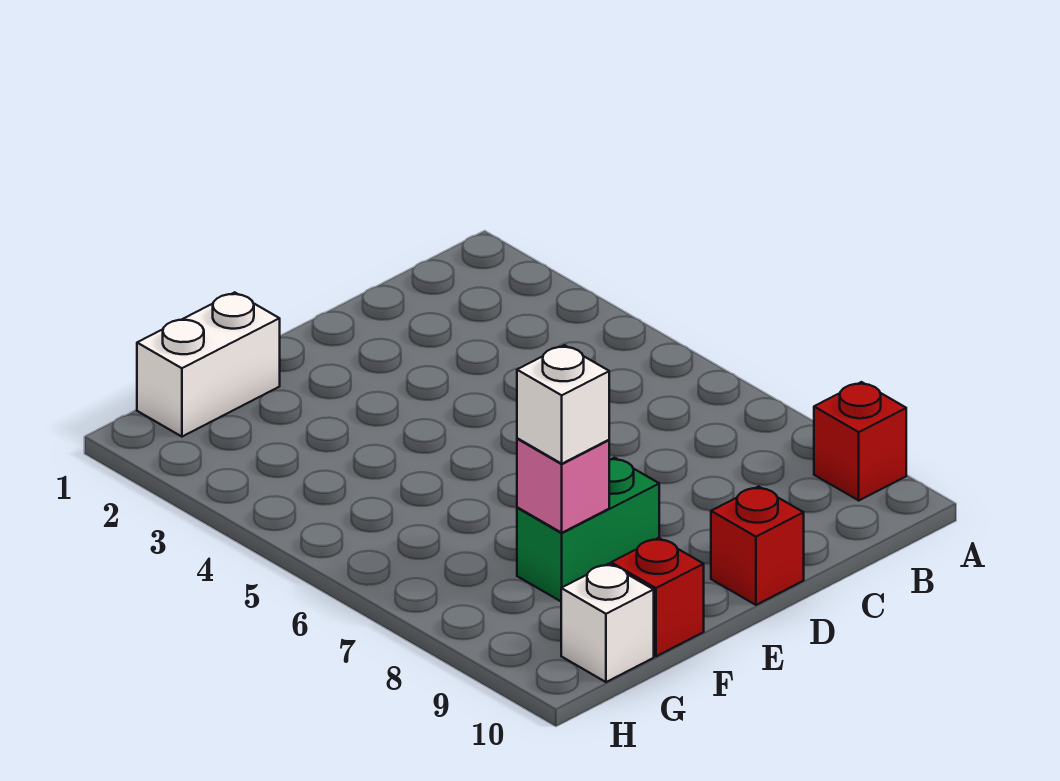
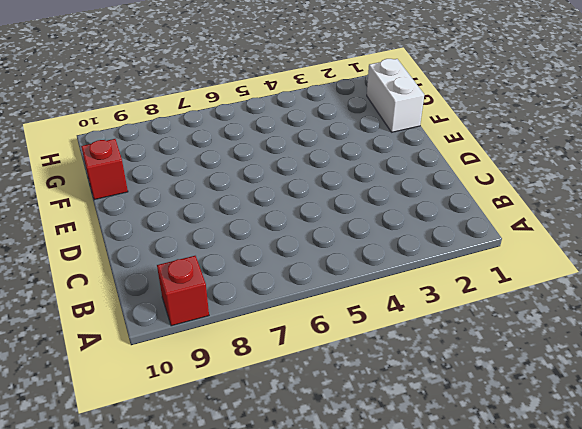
none -> red brick D10 level 1
none -> green brick E8:F8 level 1

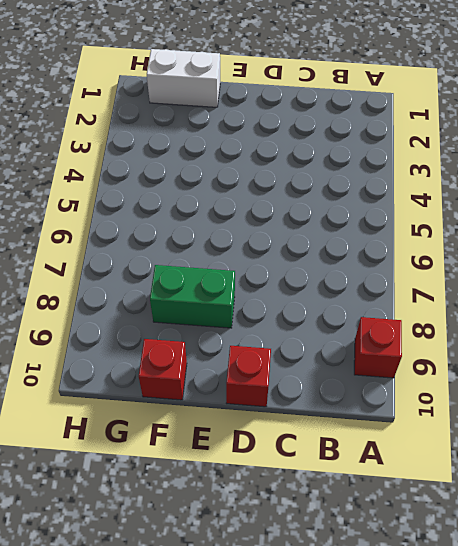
none -> white brick G10 level 1
none -> pink brick F8 level 2

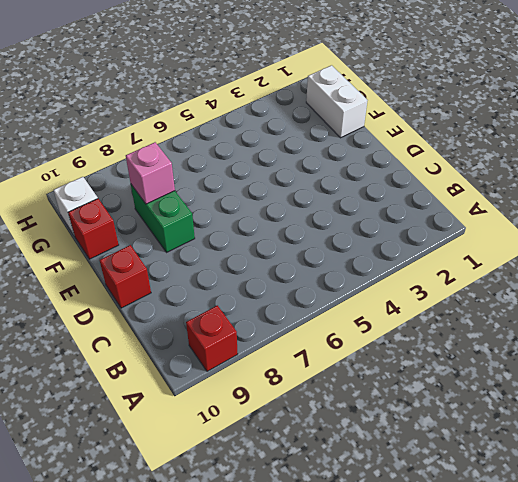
none -> white brick F8 level 3

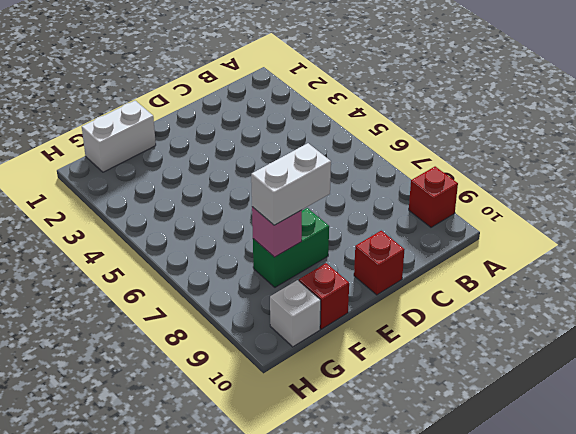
white brick E8:F8 level 3 -> white brick F8 level 3

